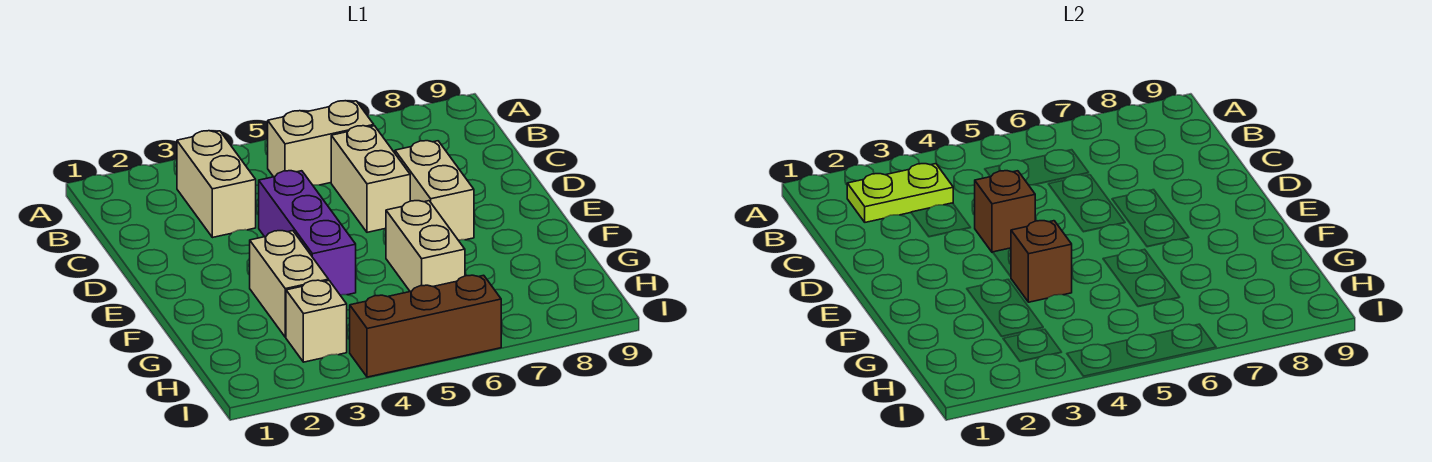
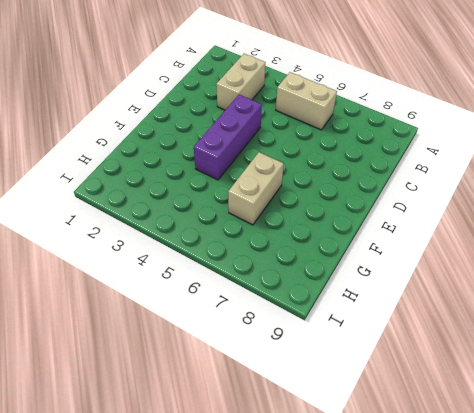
none -> tan brick C6:D6 level 1
none -> tan brick D7:E7 level 1
none -> tan brick F3:G3 level 1

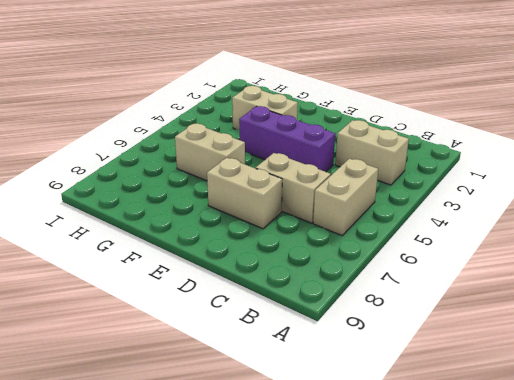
none -> tan brick H3 level 1
none -> brown brick I4:I6 level 1
none -> lime plate B2:B3 level 2

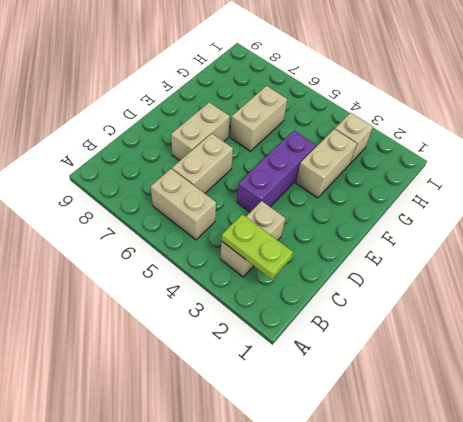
none -> brown brick I4:I6 level 1
none -> brown brick D4 level 2
none -> brown brick F4 level 2

